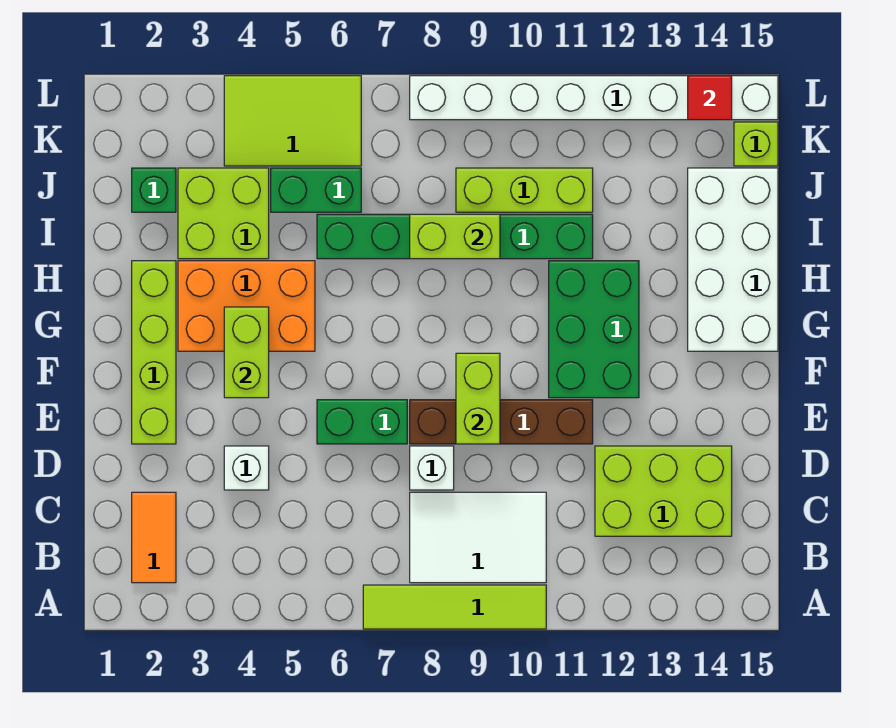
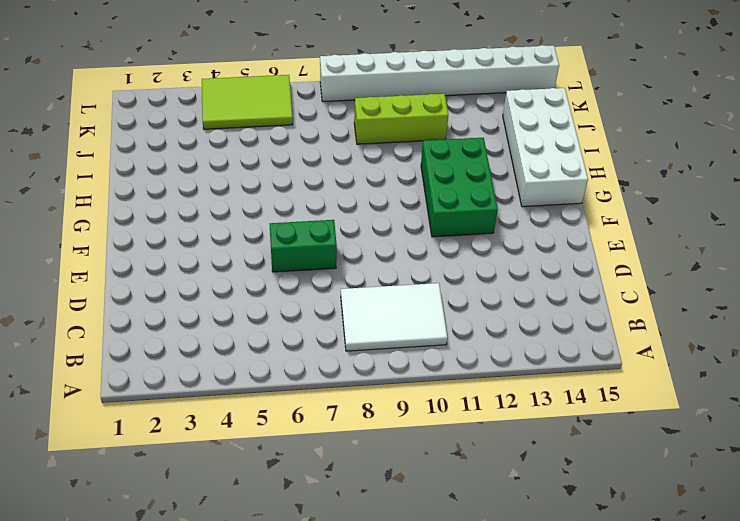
none -> lime tile A7:A10 level 1
none -> orange tile B2:C2 level 1
none -> lime brick C12:D14 level 1

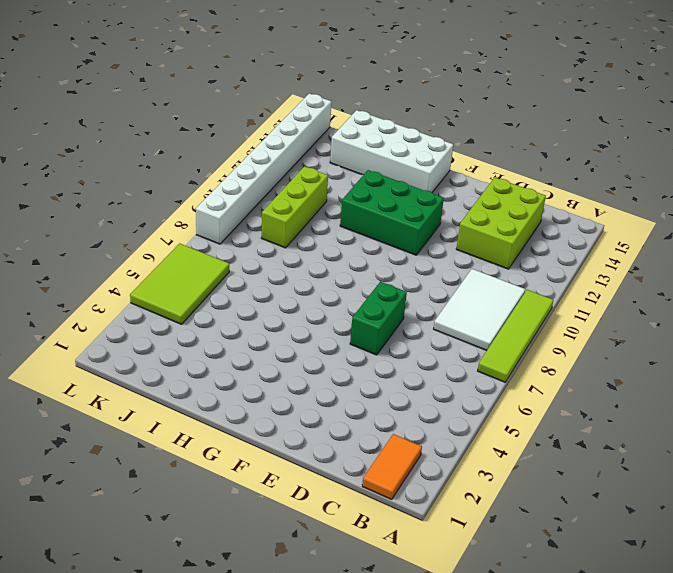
orange tile B1:B2 level 1 -> orange tile B2:C2 level 1
none -> white brick D4 level 1
none -> white brick D8 level 1
none -> lime brick E2:H2 level 1

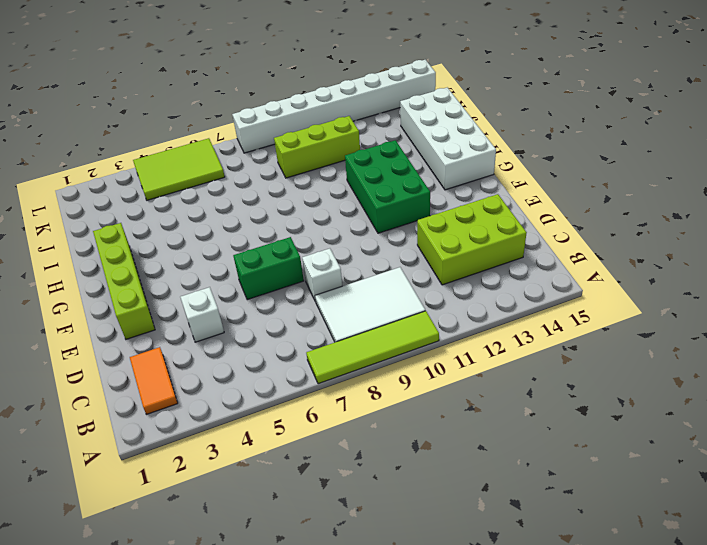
none -> brown brick E8:E11 level 1
none -> orange brick G3:H5 level 1
none -> lime brick I3:J4 level 1

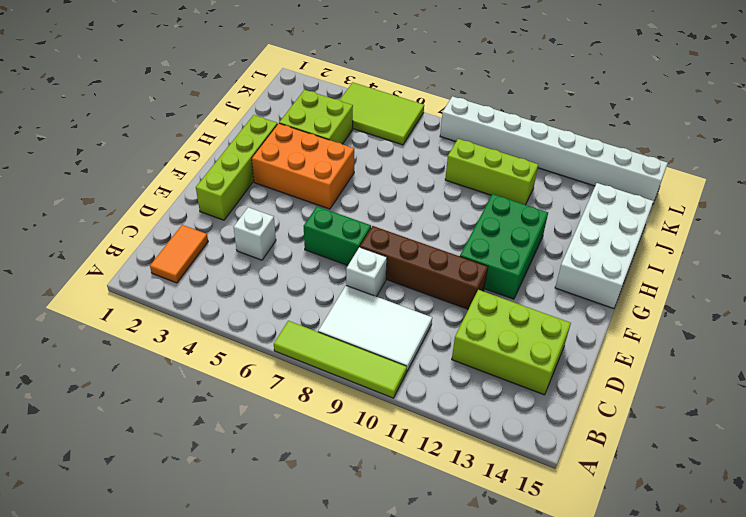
none -> green brick I6:I11 level 1
none -> green brick J2 level 1
none -> green brick J5:J6 level 1

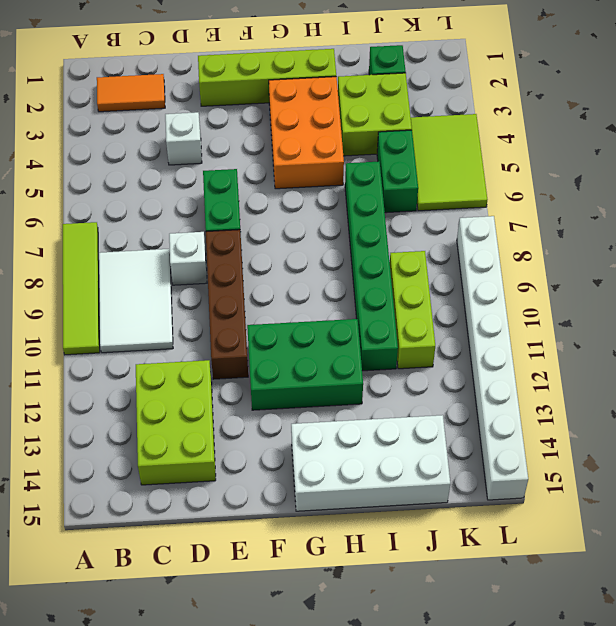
none -> lime brick K15 level 1
none -> lime brick E9:F9 level 2
none -> lime brick F4:G4 level 2

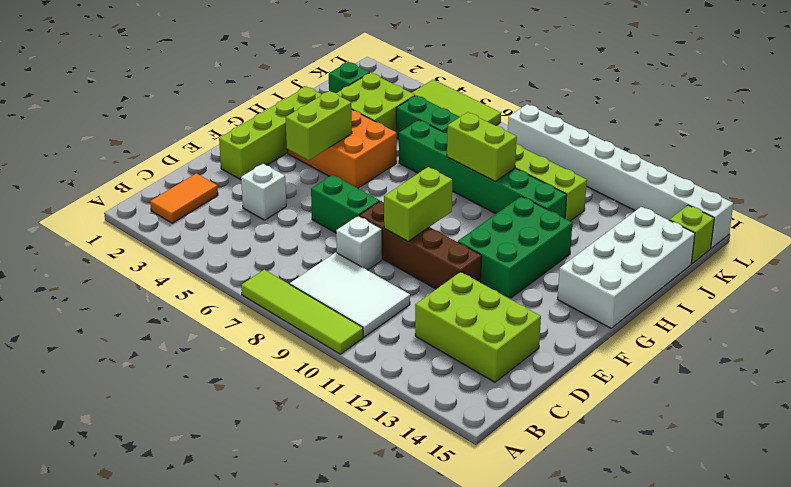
none -> red tile L14 level 2

